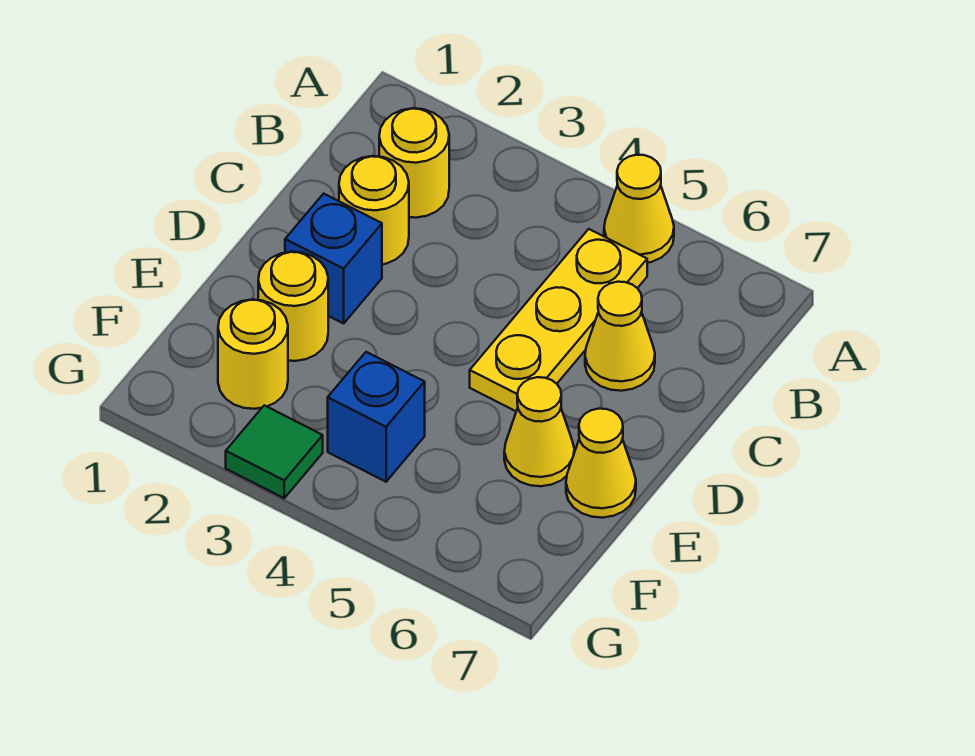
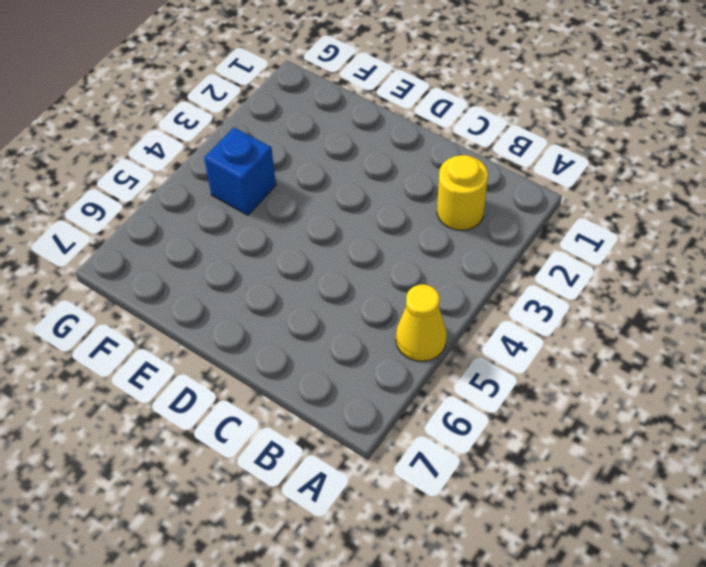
none -> yellow plate B5:D5 level 1
none -> yellow round brick C2 level 1
none -> yellow cone C6 level 1

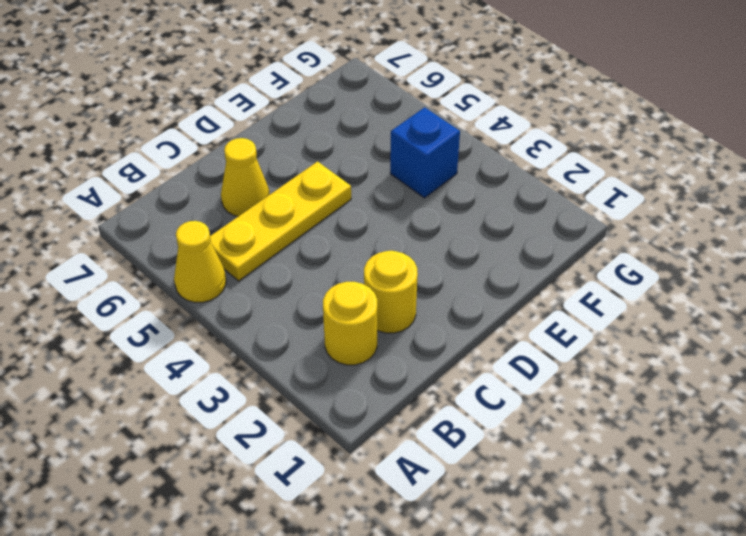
none -> blue brick D2 level 1
none -> yellow round brick E2 level 1
none -> yellow cone E6 level 1

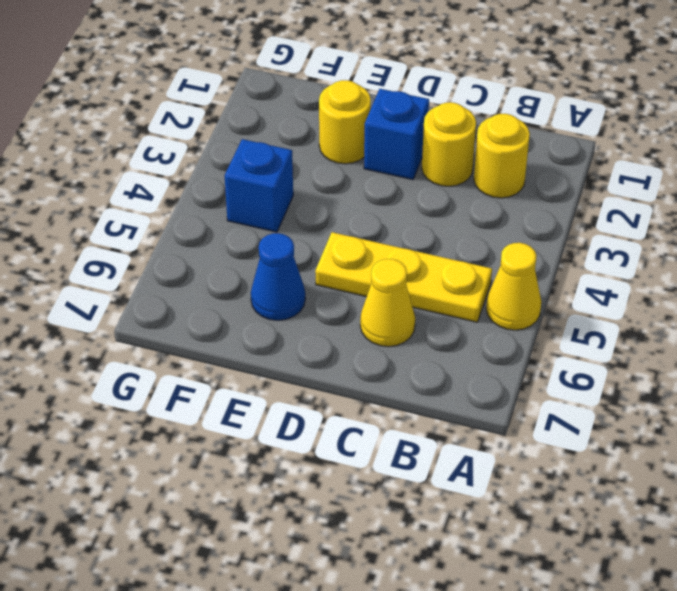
blue cone E6 level 1 -> yellow cone E6 level 1
none -> yellow cone E7 level 1
none -> yellow round brick F2 level 1
none -> green tile G3 level 1

